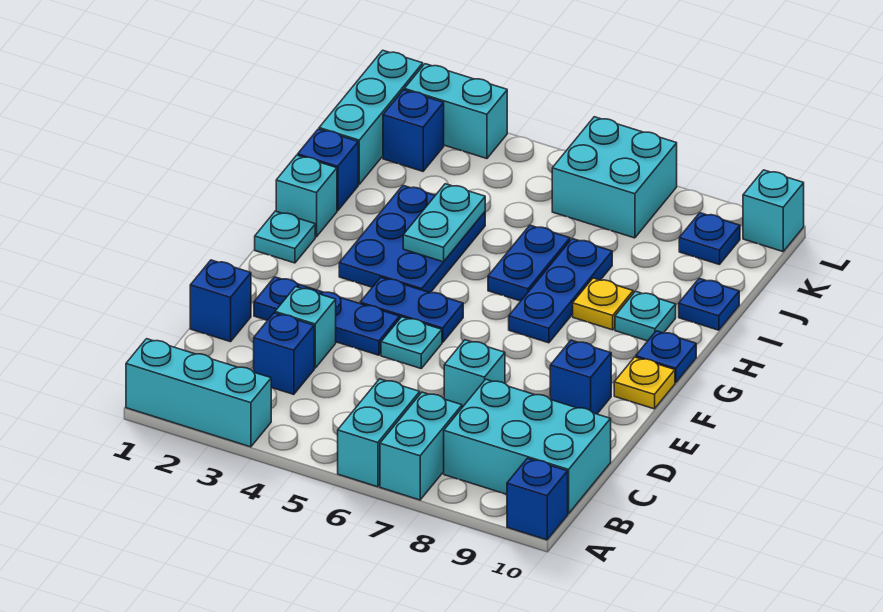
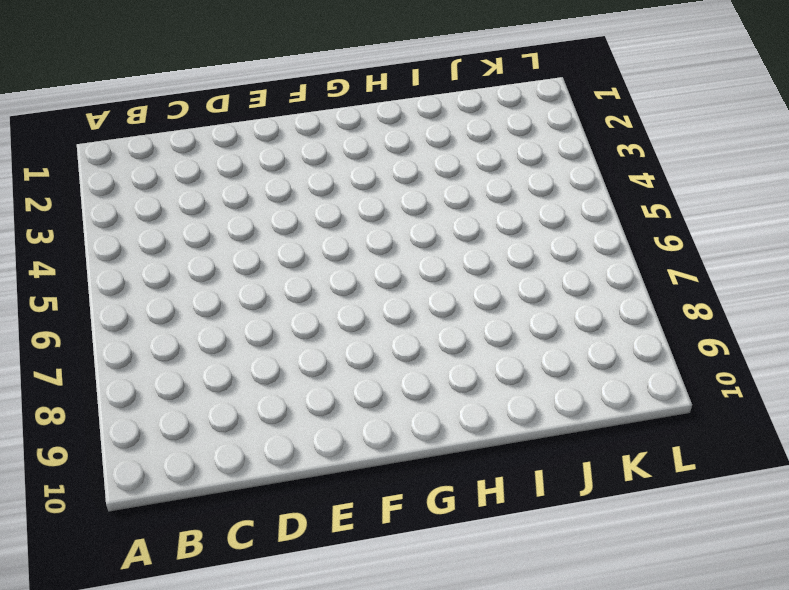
none -> cyan brick A1:A3 level 1
none -> cyan brick A6:B6 level 1
none -> cyan brick A7:B7 level 1
none -> blue brick A10 level 1

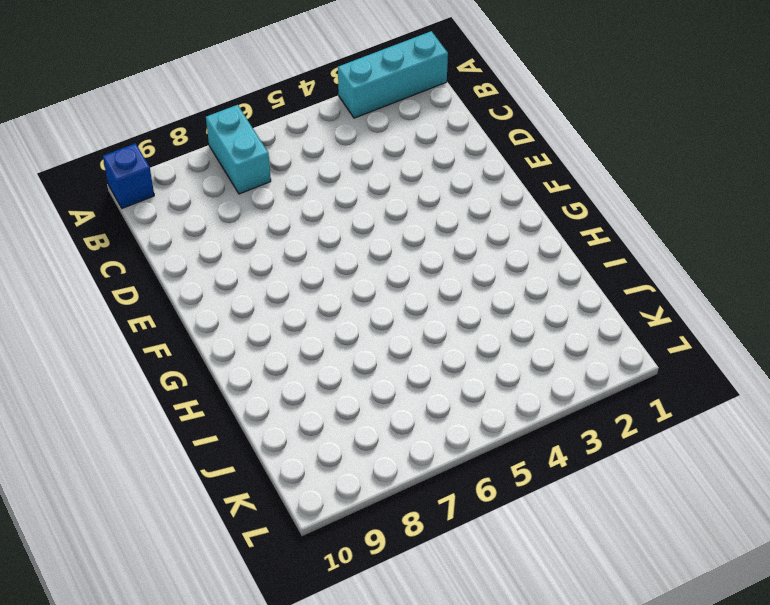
none -> cyan brick A6:B6 level 1
none -> cyan brick B8:C10 level 1
none -> blue brick C3 level 1
none -> blue brick D1 level 1

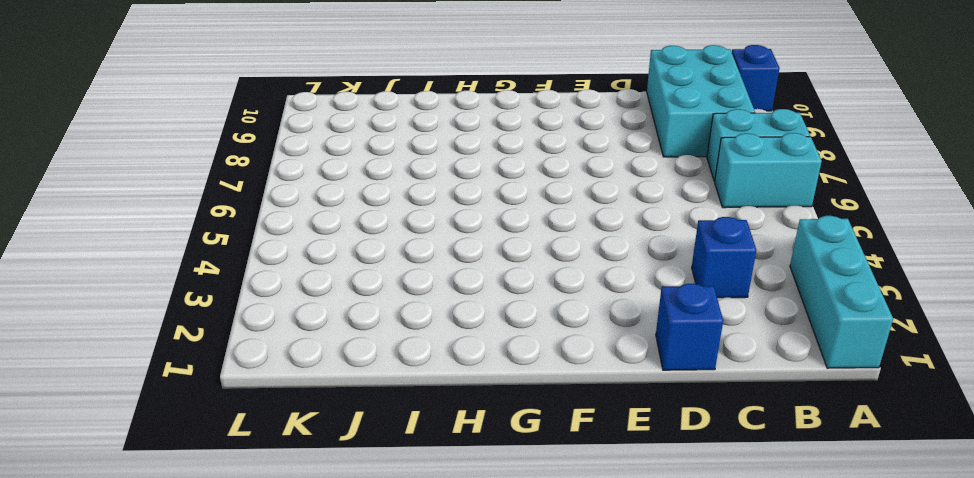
none -> cyan brick D3 level 1
none -> cyan brick D7 level 1
none -> blue plate E2:E4 level 1
none -> cyan plate E5 level 1

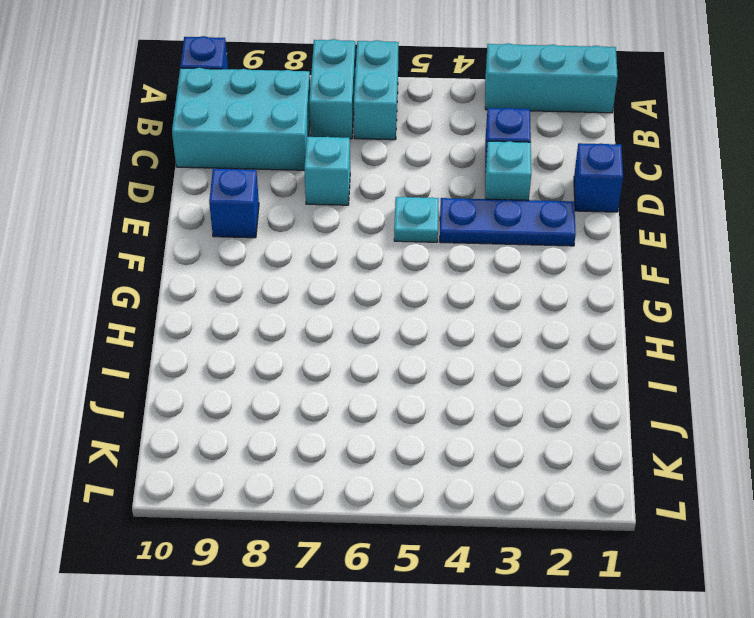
none -> blue plate F4:F5 level 1
none -> yellow plate F10 level 1
none -> cyan plate G1 level 1
none -> blue plate G3:I4 level 1

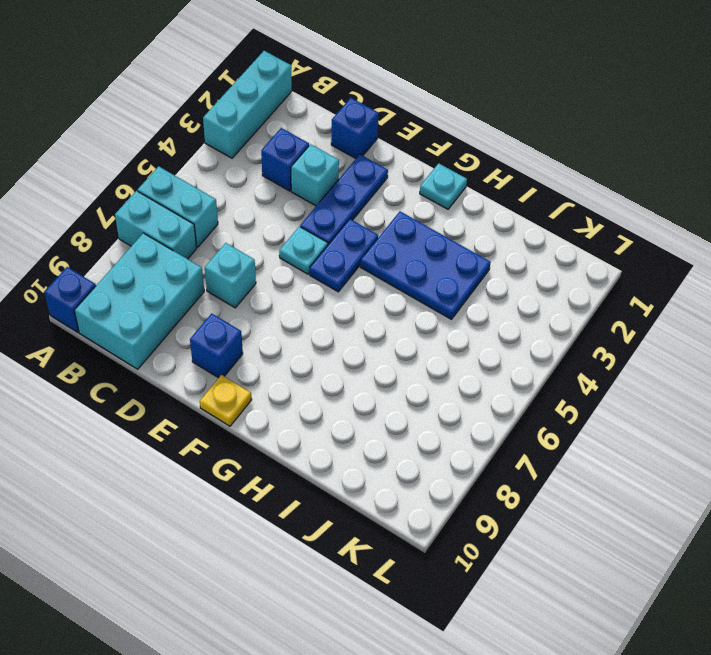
none -> blue plate G7:I7 level 1
none -> blue plate G10 level 1
none -> cyan brick H1 level 1
none -> blue plate H6:I6 level 1

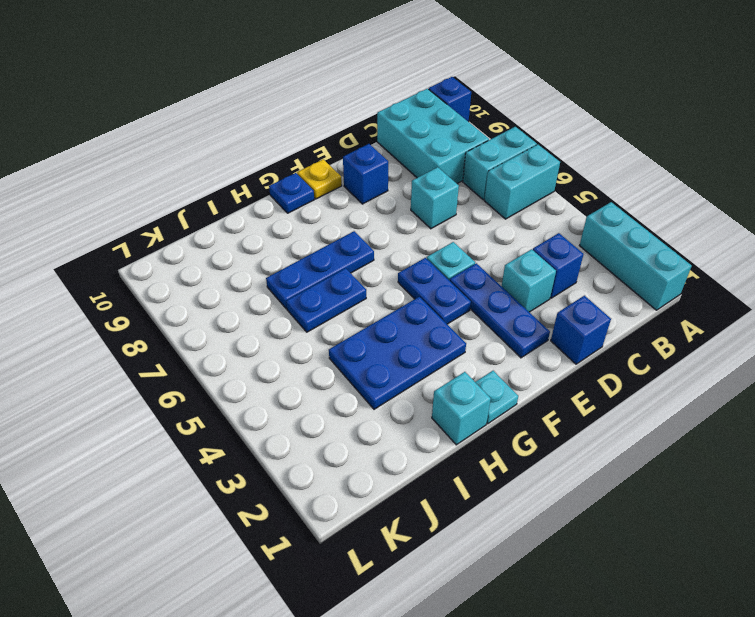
none -> yellow plate H8 level 1
none -> cyan plate H9 level 1
none -> blue brick I1 level 1
none -> blue plate I10 level 1

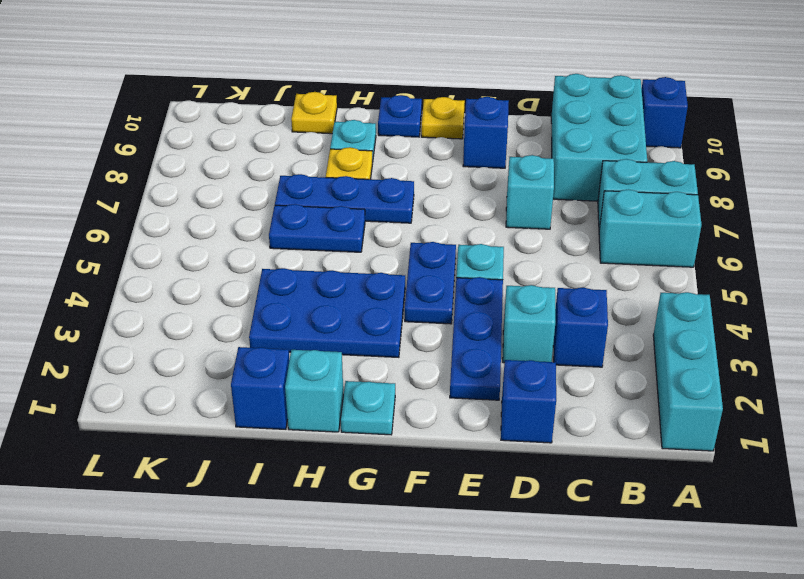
yellow plate I10 level 1 -> blue plate I10 level 1
none -> cyan brick J1:L1 level 1
none -> blue brick K2 level 1
none -> cyan brick K6:L7 level 1
none -> blue plate K9 level 1

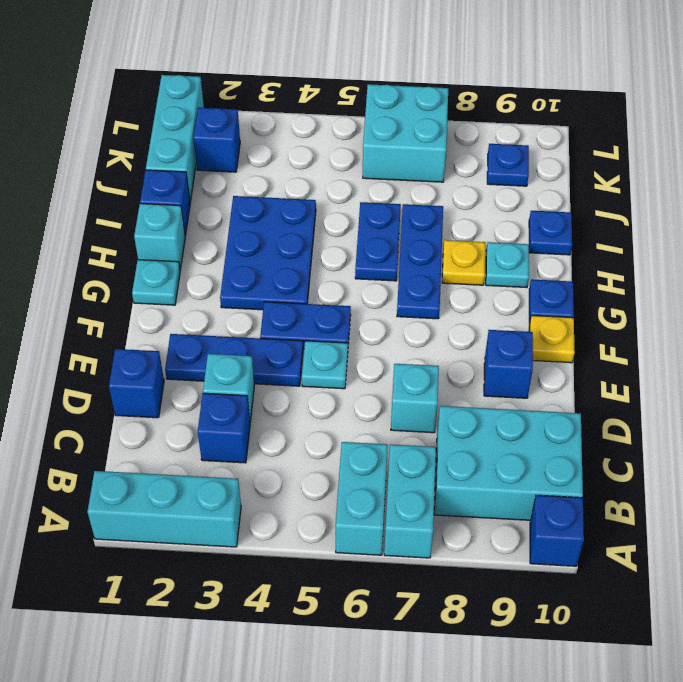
none -> cyan brick L2:L3 level 1
none -> cyan brick L10 level 1
none -> cyan plate H4:I4 level 2

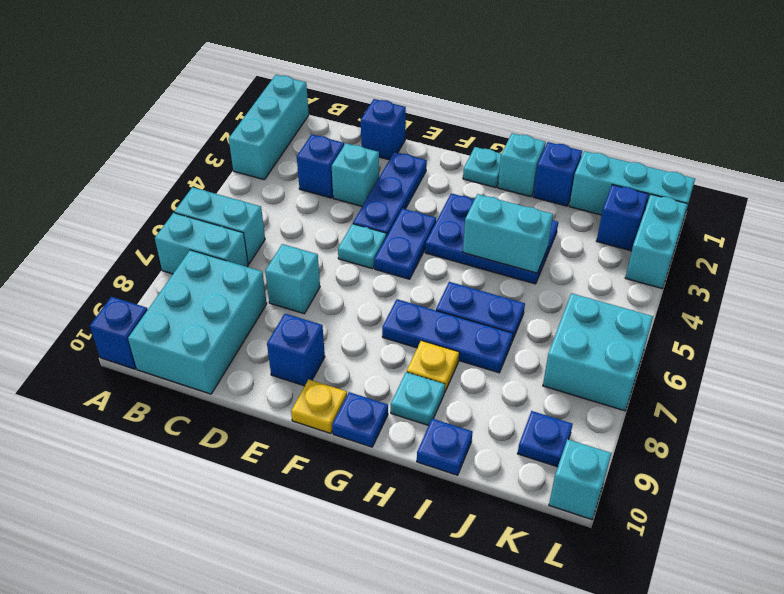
cyan brick H4:I4 level 2 -> cyan plate H4:I4 level 2

